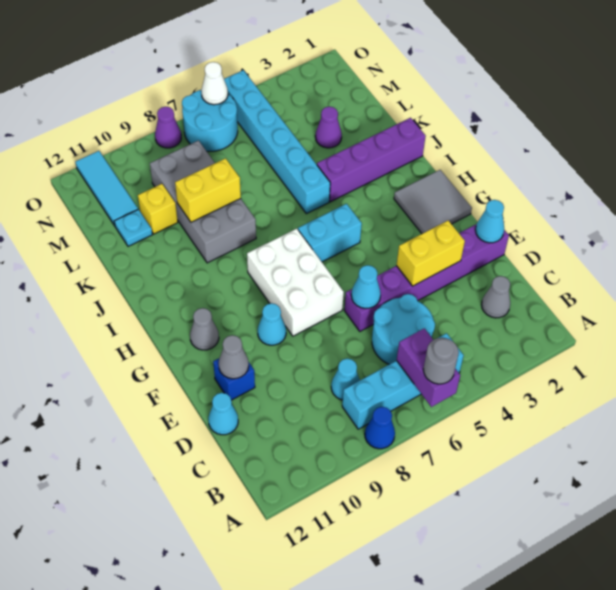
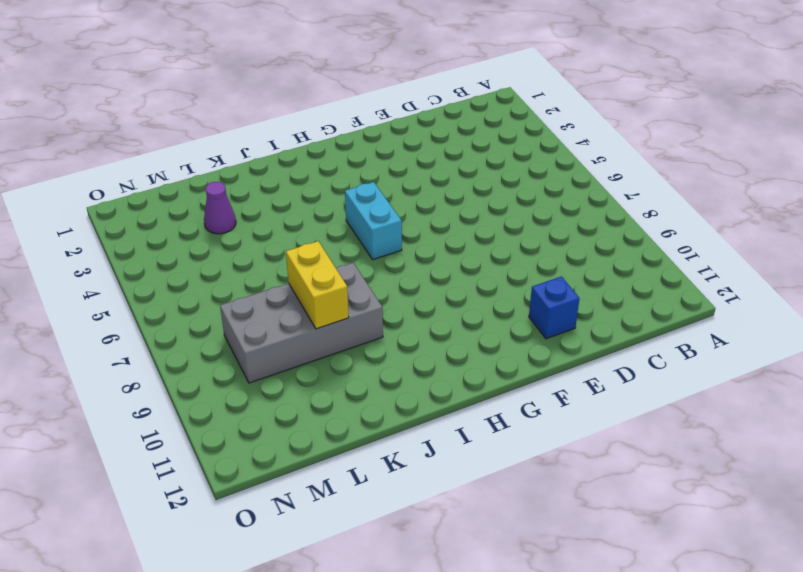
none -> blue cone A8 level 1
none -> cyan brick B5:B8 level 1
none -> grey cone C2 level 1
none -> cyan round brick C5:D6 level 1

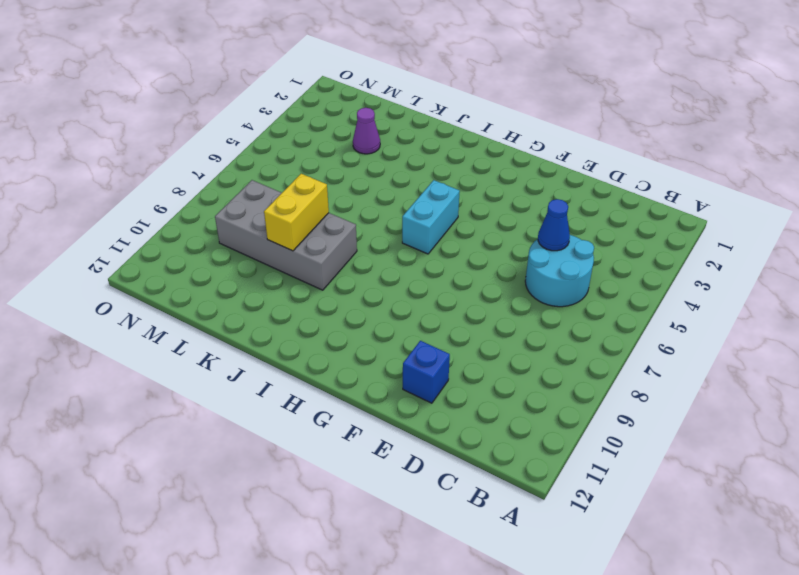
blue cone D5 level 2 -> blue cone A8 level 1
none -> cyan brick B5:B8 level 1
none -> grey cone C2 level 1
none -> cyan cone C8 level 1
none -> cyan cone D12 level 1

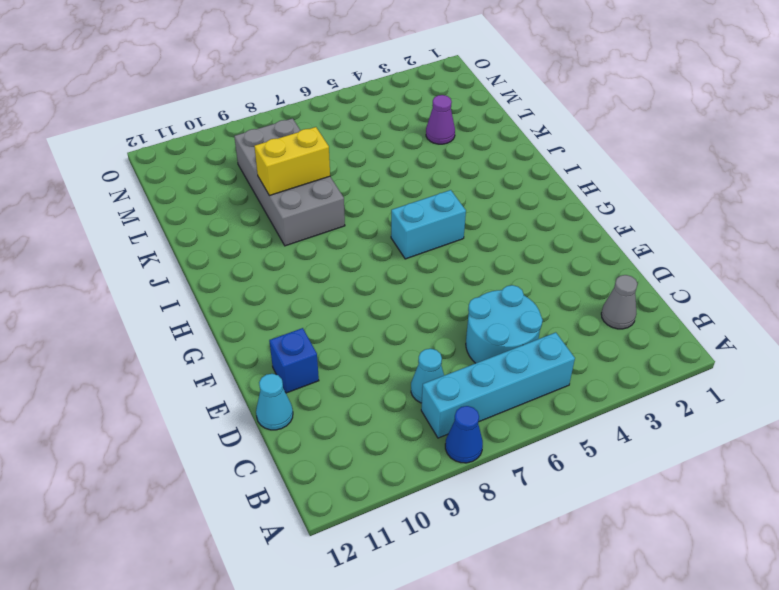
none -> purple brick E1:E6 level 1
none -> white brick F7:H8 level 1
none -> cyan cone F9 level 1
none -> grey tile G1:H2 level 1

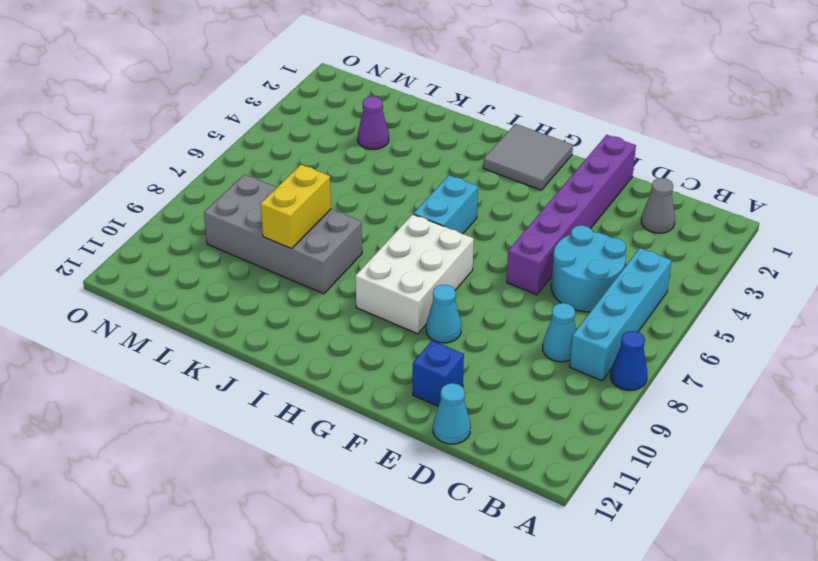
white brick G7:H9 level 1 -> white brick F7:H8 level 1
none -> grey cone G11 level 1
none -> purple brick J1:J4 level 1
none -> cyan brick J5:O5 level 1
none -> yellow brick L10 level 1

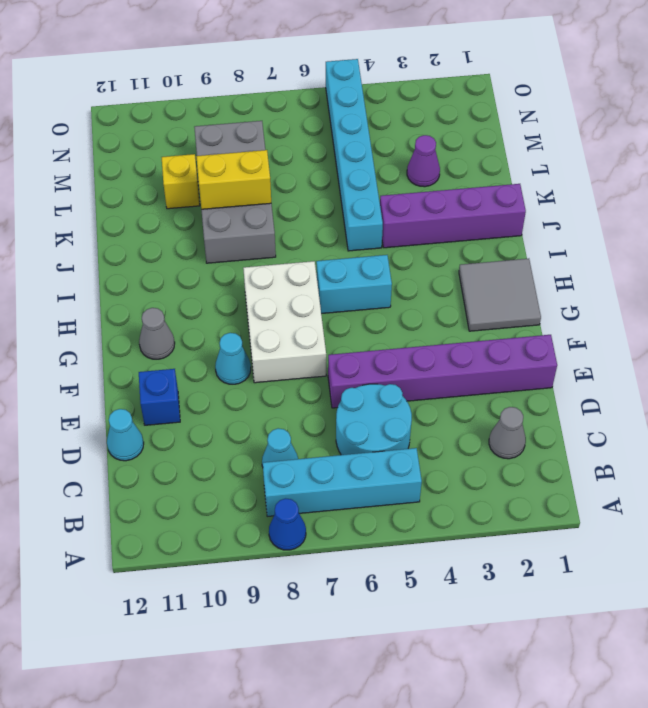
none -> cyan plate L11 level 1
none -> cyan tile M11:O11 level 1
none -> cyan round brick N6:O7 level 1
none -> purple cone O8 level 1

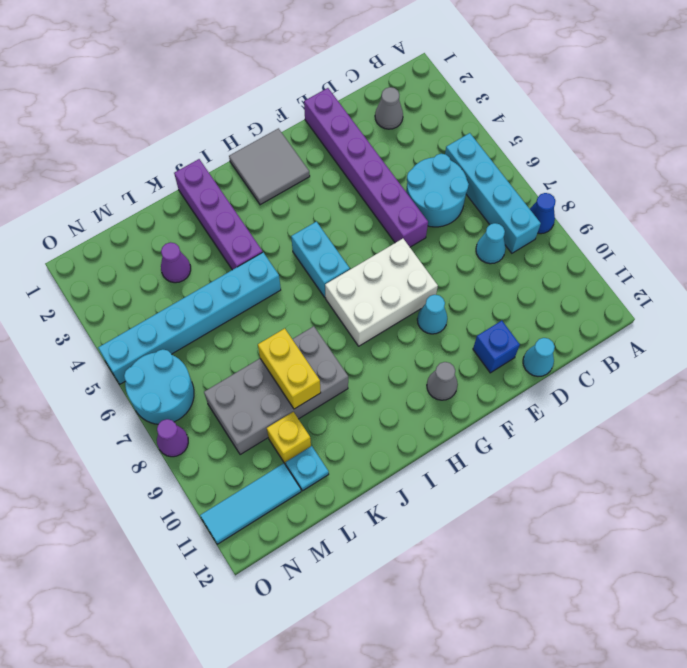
none -> purple brick A6:B6 level 2
none -> cyan cone E1 level 2
none -> yellow brick E3:E4 level 2
none -> cyan cone E6 level 2

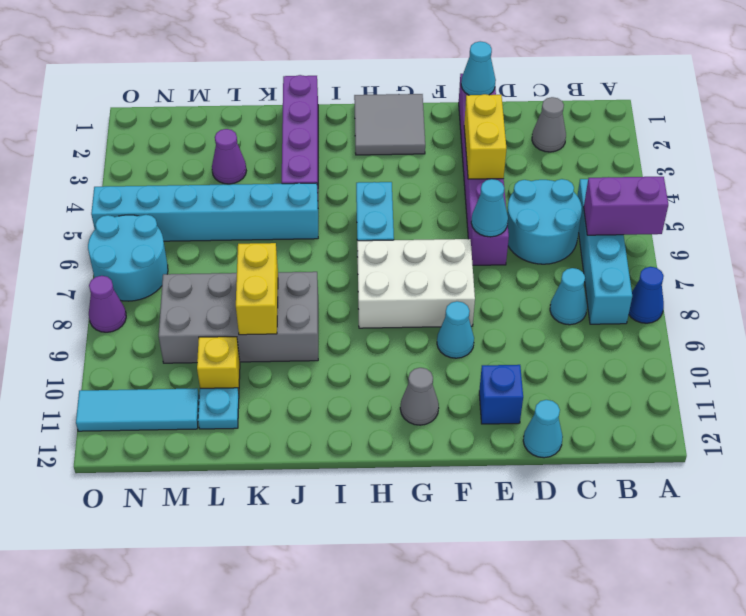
none -> grey cone E11 level 2
none -> white cone O6 level 2
none -> grey round brick A6 level 3

